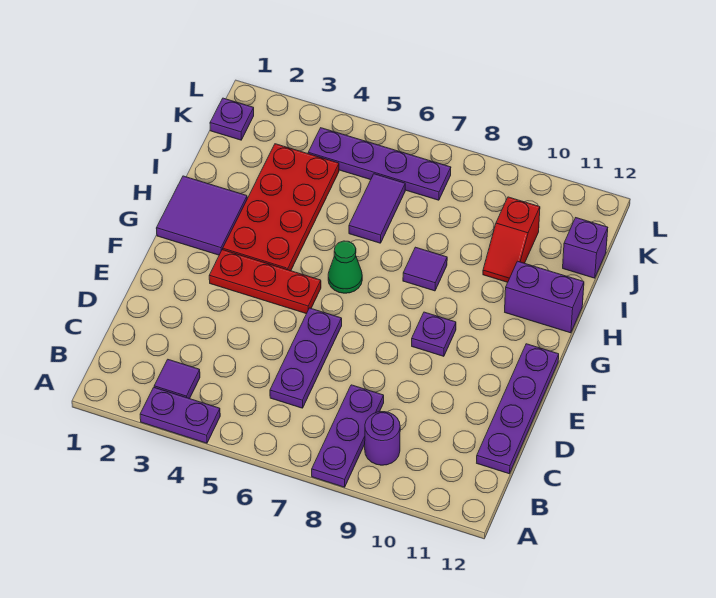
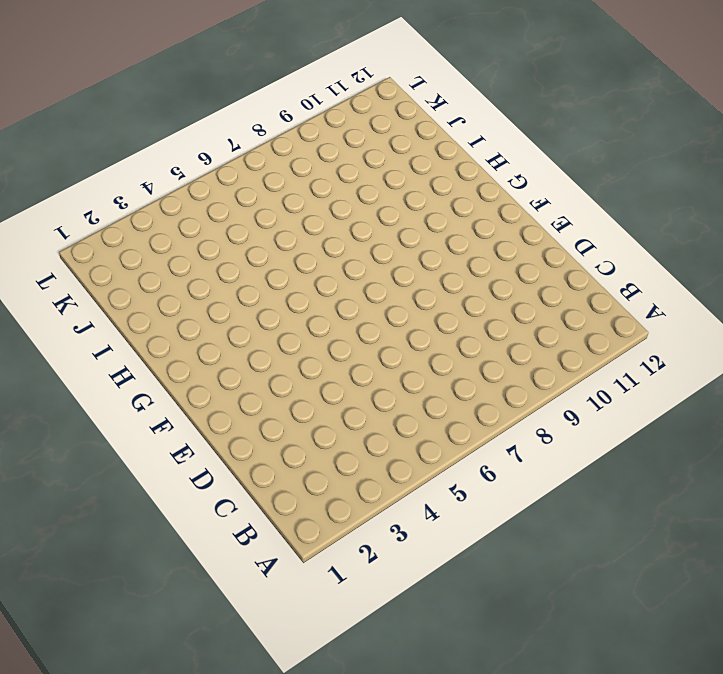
none -> purple plate A3:A4 level 1
none -> purple plate A8:C8 level 1
none -> purple tile B3 level 1

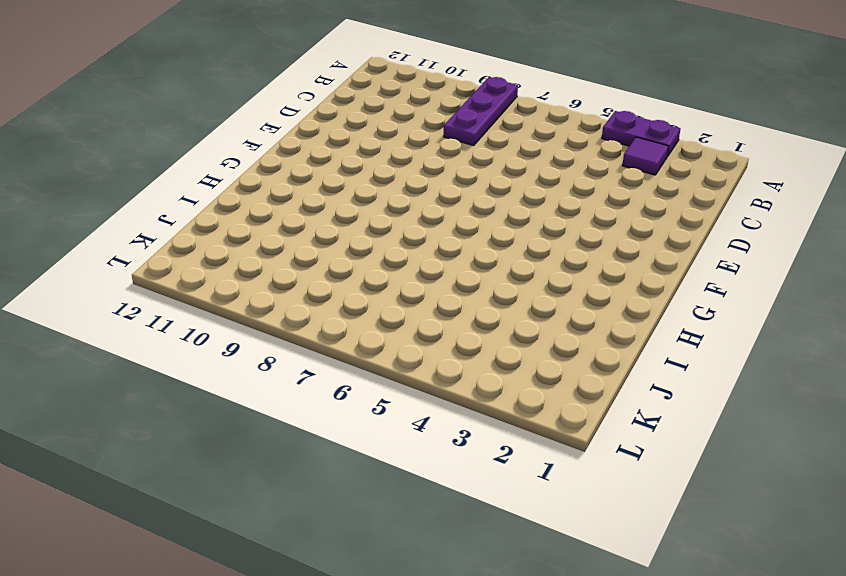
none -> purple round brick B9 level 1
none -> purple plate C6:E6 level 1
none -> purple plate C12:F12 level 1

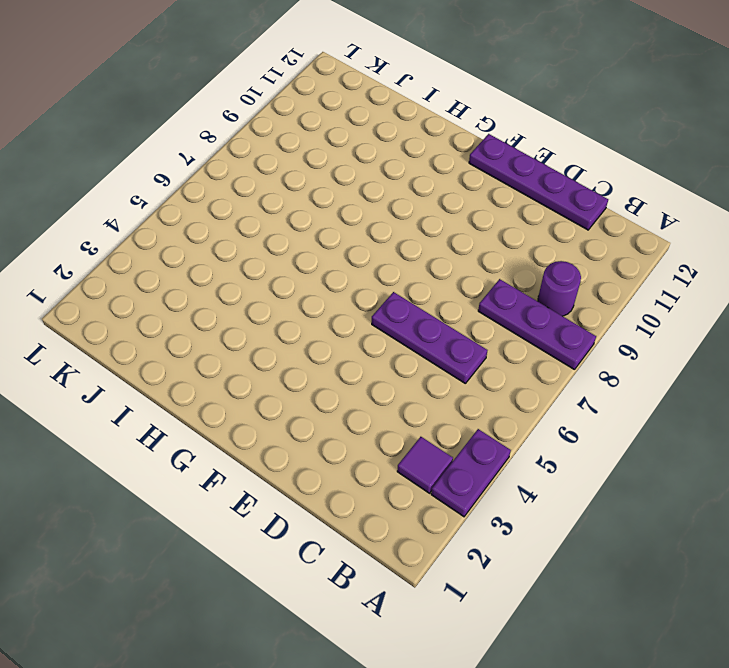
none -> red plate F3:F5 level 1
none -> purple plate F9 level 1
none -> purple tile G1:H2 level 1

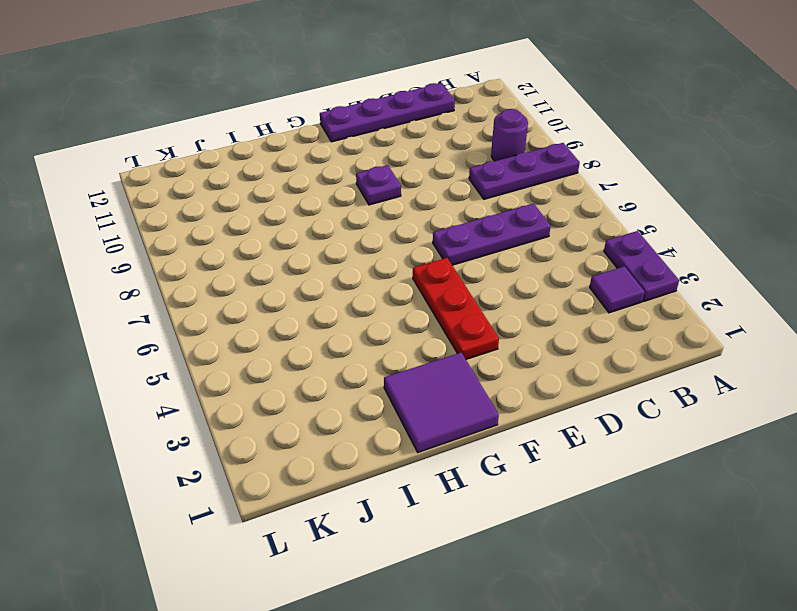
none -> red plate G3:J4 level 1
none -> green cone G6 level 1
none -> purple tile H8 level 1

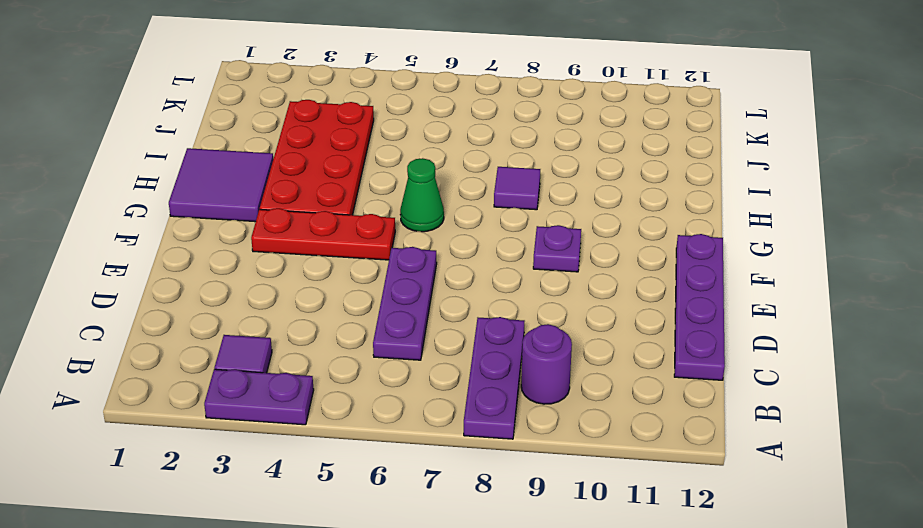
none -> purple brick H11:H12 level 1
none -> purple tile I6:J6 level 1
none -> red slope I10:J10 level 1 top J

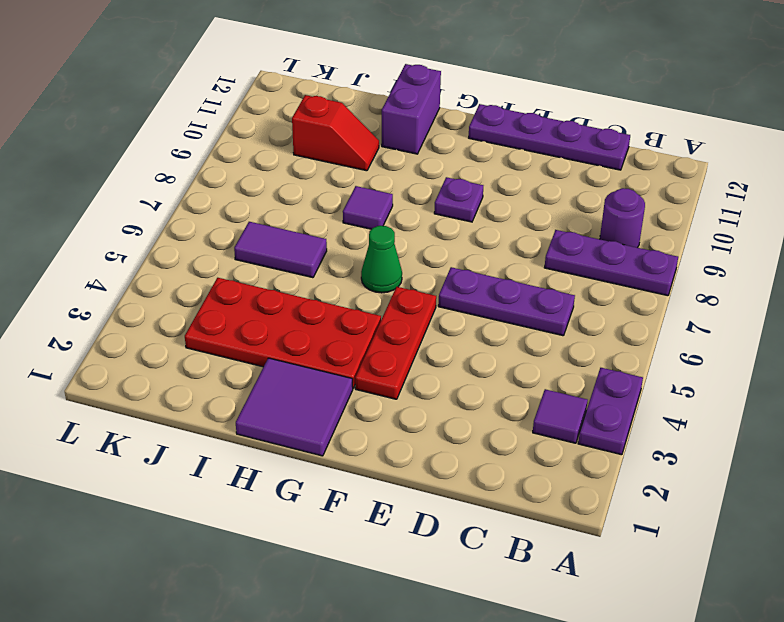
none -> purple brick J12 level 1
none -> purple plate K1 level 1
none -> purple plate K4:K7 level 1

